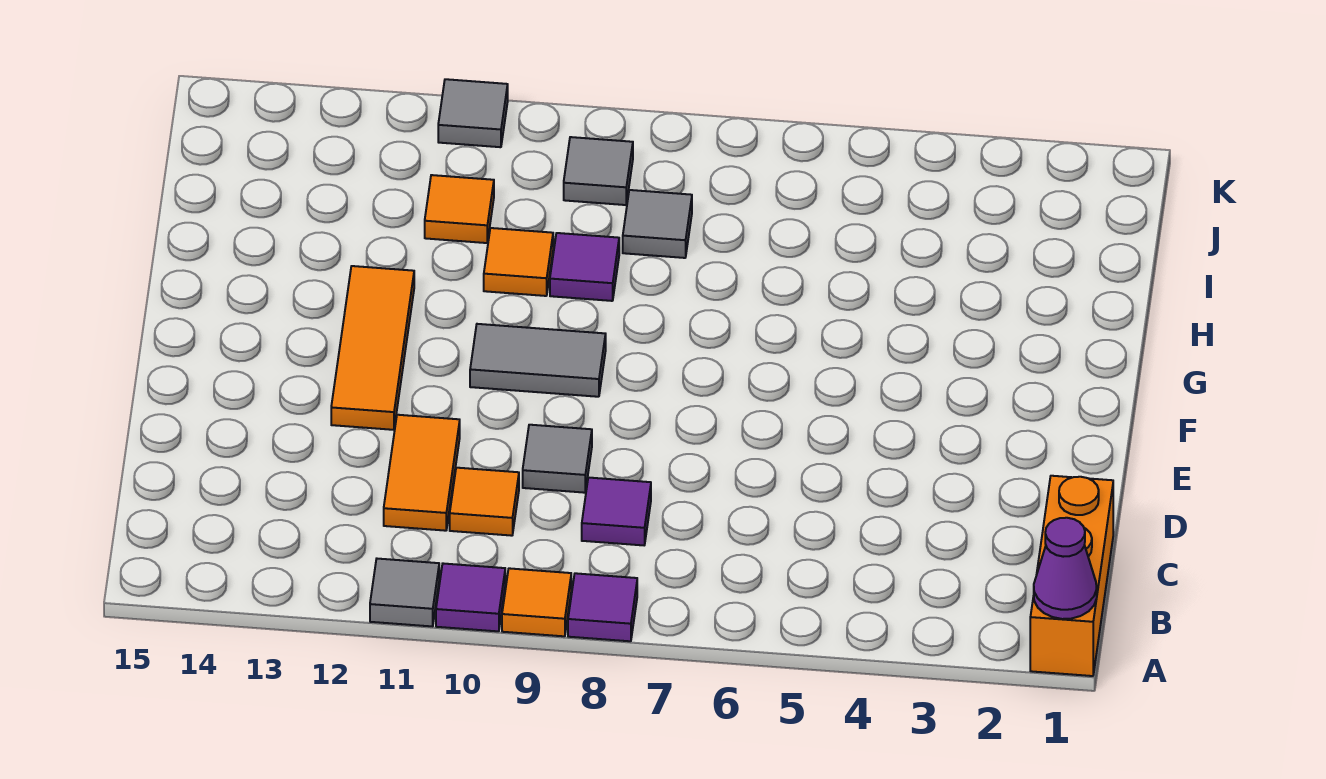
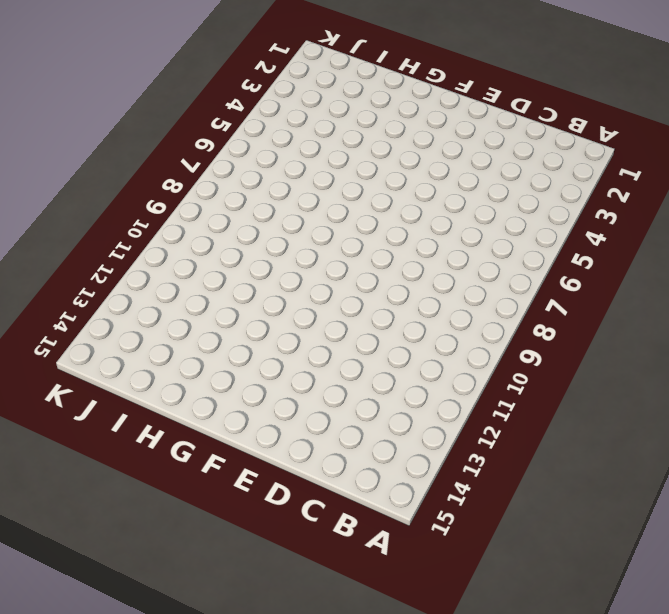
none -> orange brick A1:C1 level 1
none -> purple tile A8 level 1
none -> orange tile A9 level 1

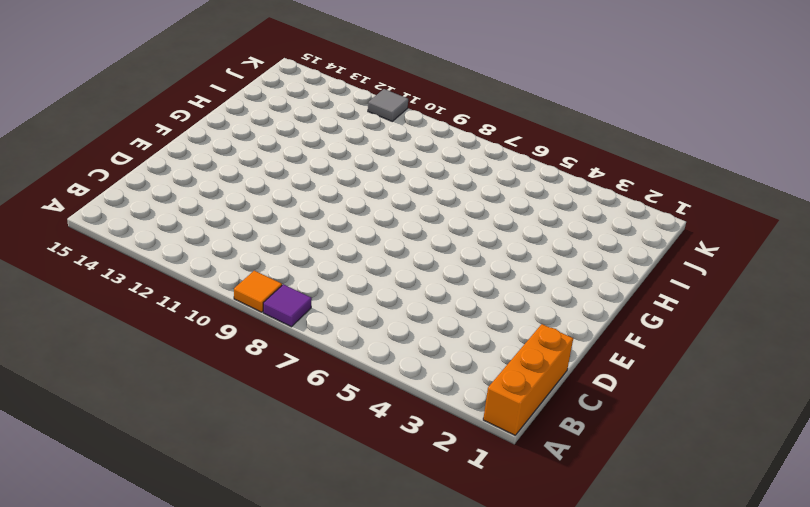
none -> purple tile A10 level 1
none -> grey tile A11 level 1
none -> purple tile C8 level 1

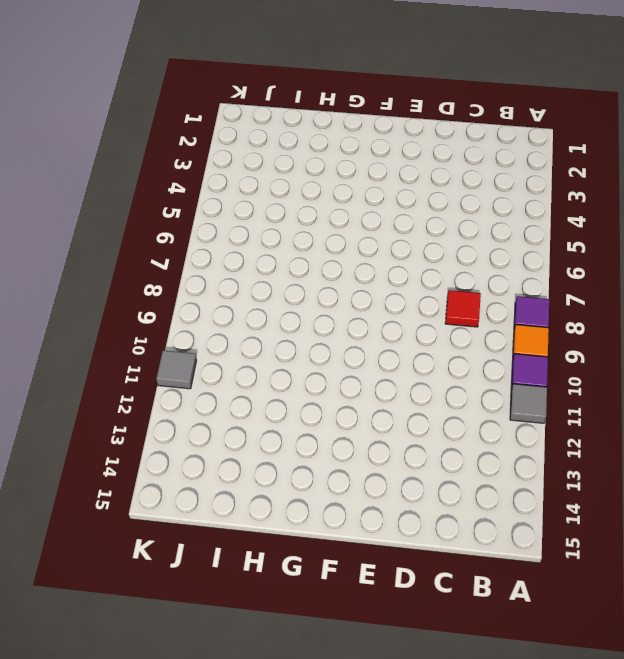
red tile C8 level 1 -> purple tile C8 level 1
none -> orange brick A1:C1 level 1
none -> orange tile C10 level 1
none -> orange tile C11:D11 level 1

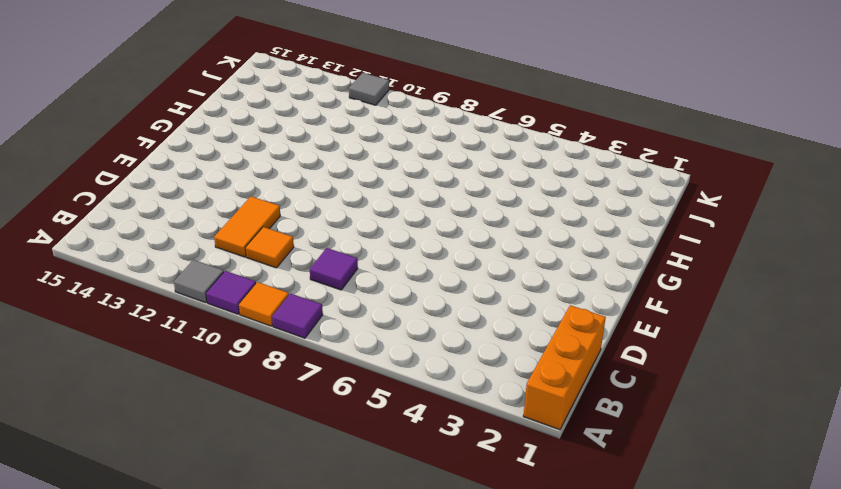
none -> grey tile D9 level 1
none -> orange tile E12:G12 level 1
none -> grey tile F9:F10 level 1

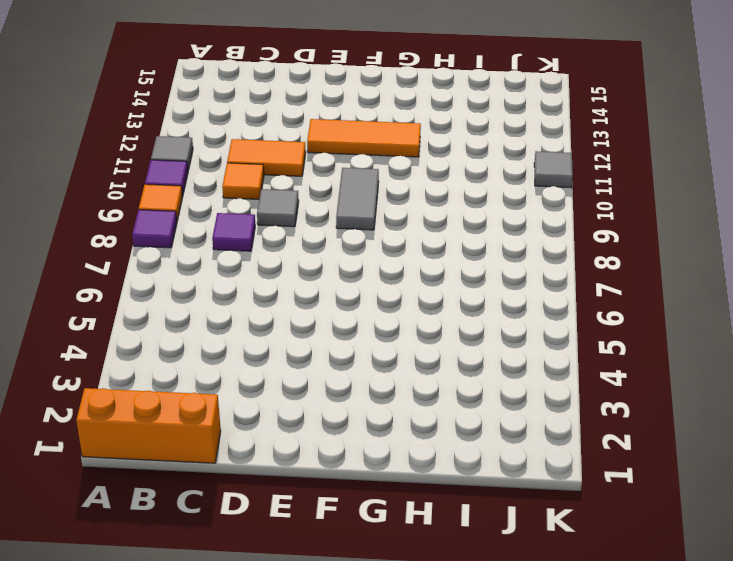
none -> purple tile H9 level 1
none -> orange tile H10 level 1
none -> grey tile I8 level 1

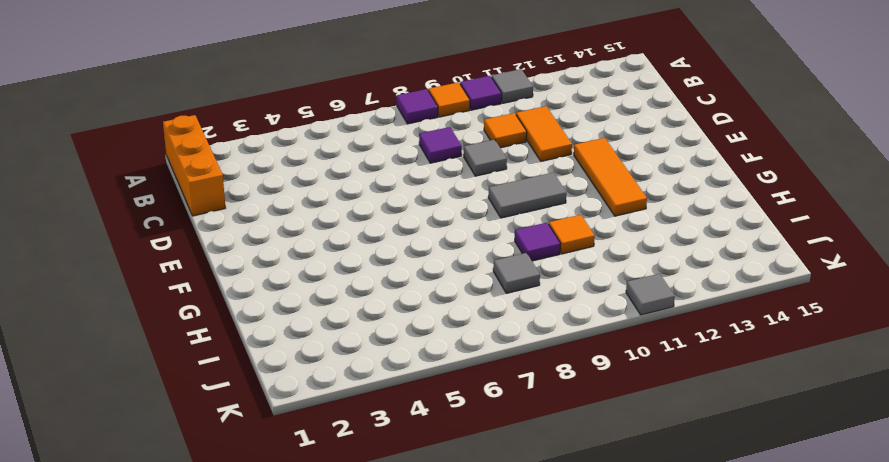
none -> orange tile I11 level 1
none -> grey tile J9 level 1
none -> purple cone A1 level 2

